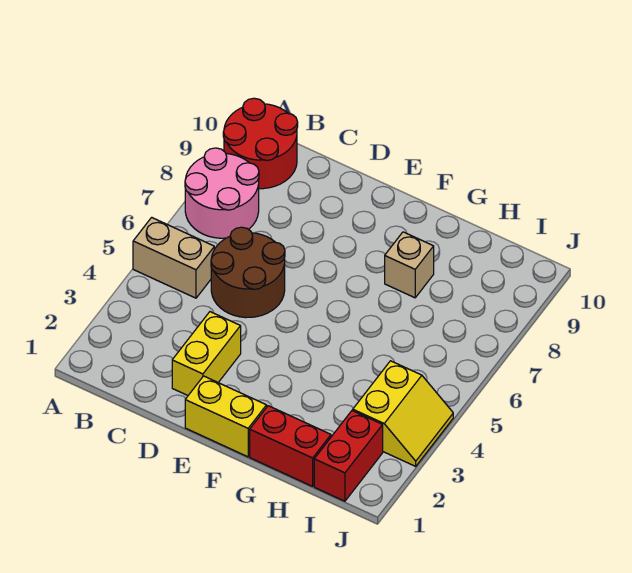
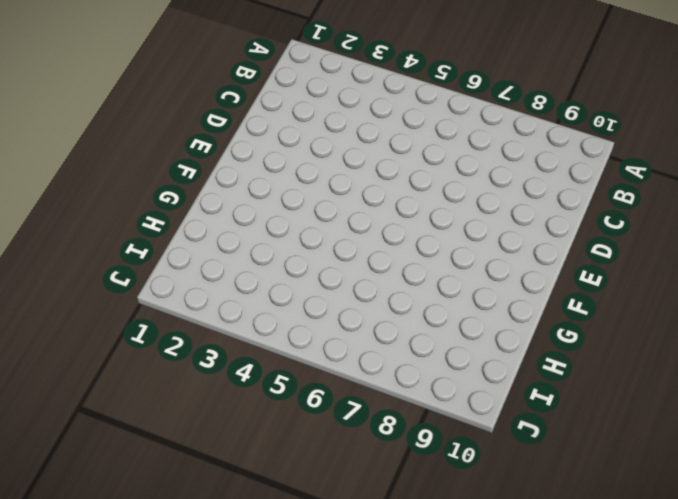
none -> tan brick A5:B5 level 1
none -> pink round brick A7:B8 level 1

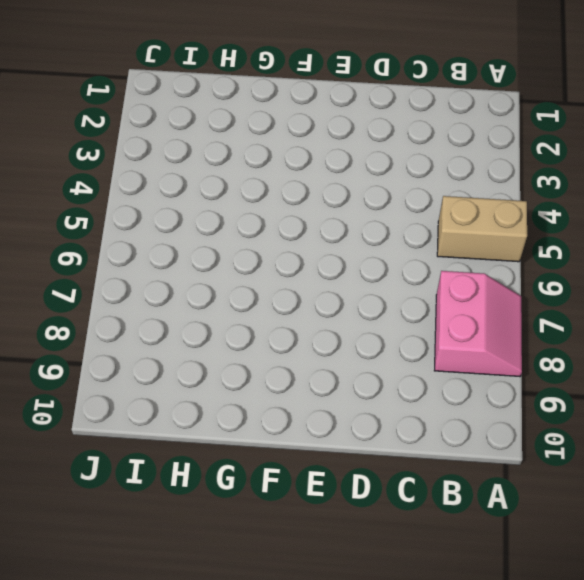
pink slope A7:B8 level 1 top B -> pink round brick A7:B8 level 1
none -> red round brick A9:B10 level 1
none -> brown round brick C5:D6 level 1

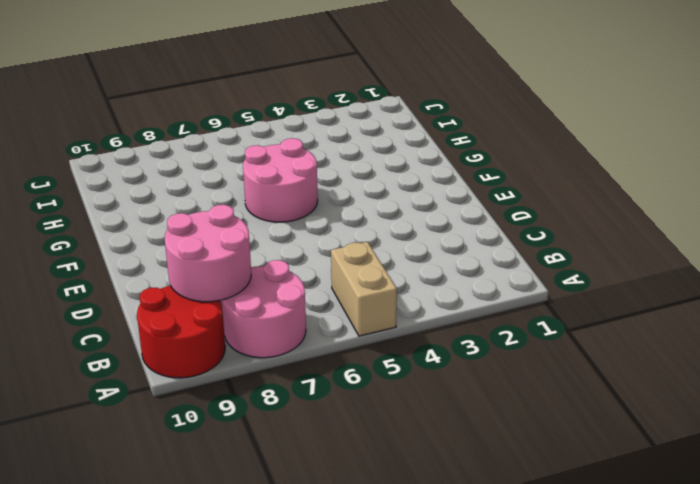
pink round brick B8:C9 level 2 -> none
pink round brick F5:G6 level 1 -> none
none -> brown round brick C5:D6 level 1
none -> yellow brick D2:D3 level 1

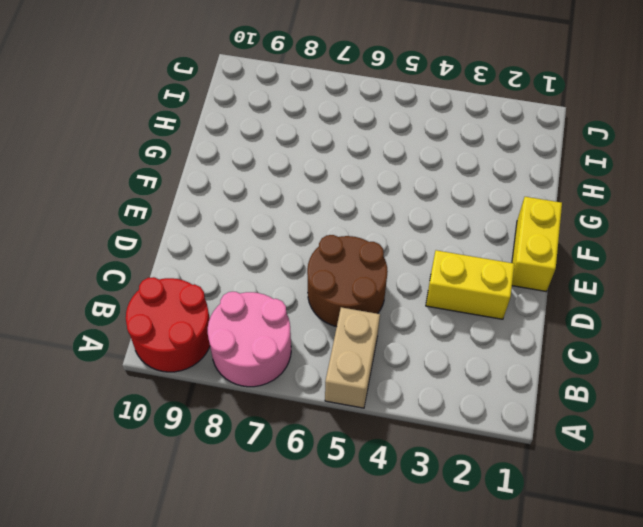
none -> red brick G1:H1 level 1
none -> tan brick G8 level 1

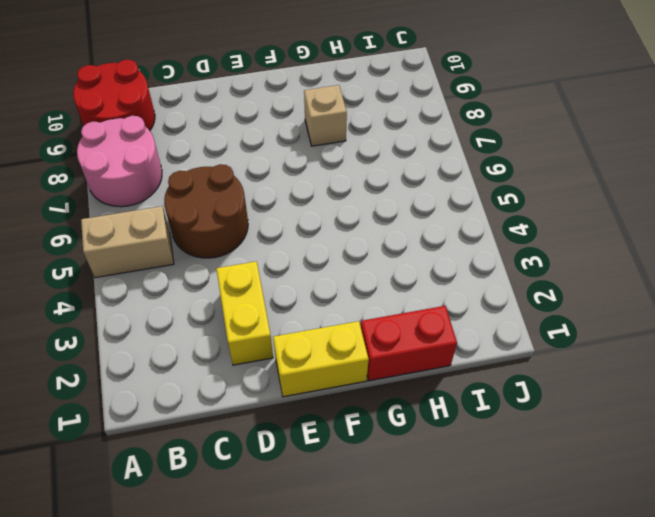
none -> red brick I1:I2 level 1
none -> yellow slope I3:J4 level 1 top I

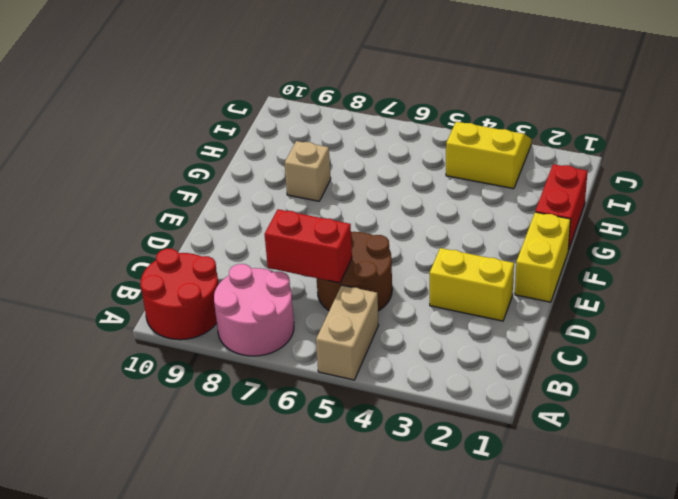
red brick C6:C7 level 2 -> red brick I1:I2 level 1

